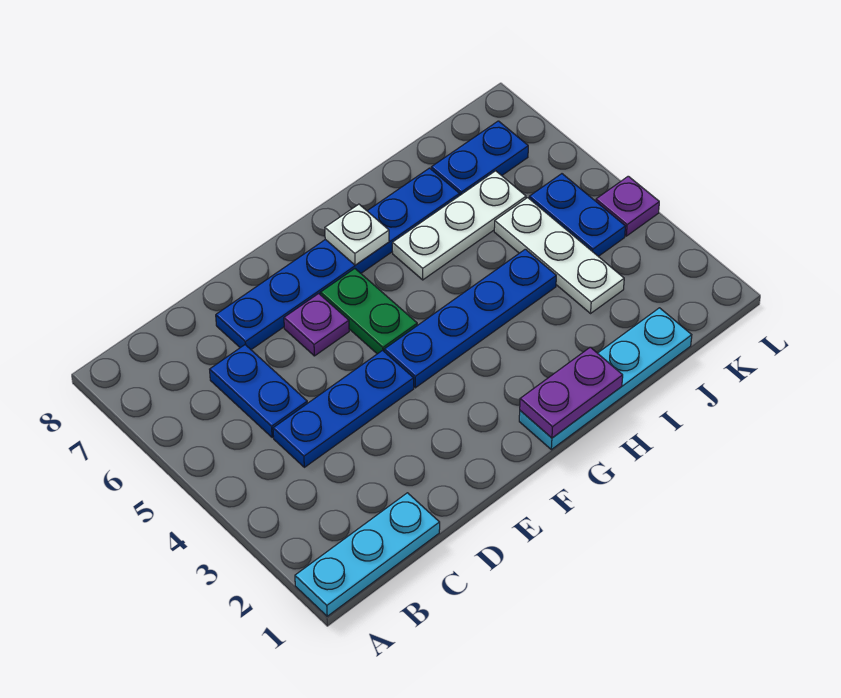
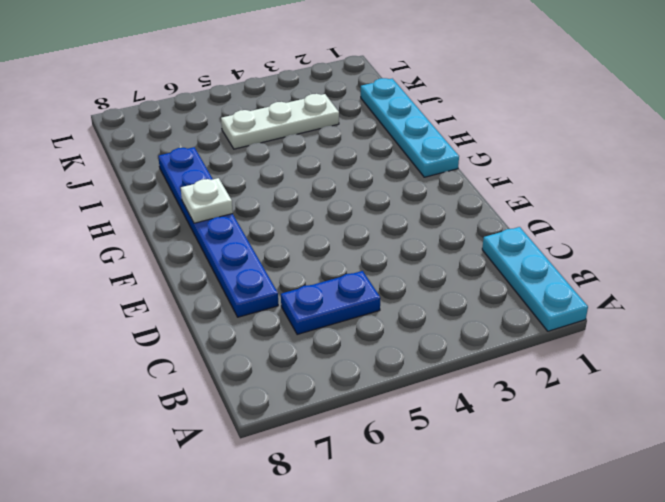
none -> blue plate C4:E4 level 1
none -> purple plate E6 level 1
none -> blue plate F4:I4 level 1

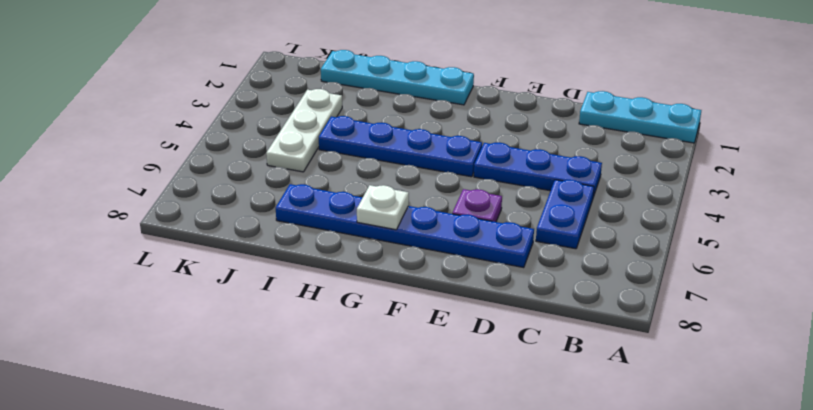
none -> green plate F5:F6 level 1
none -> white plate H6:J6 level 1
none -> blue plate J7:K7 level 1

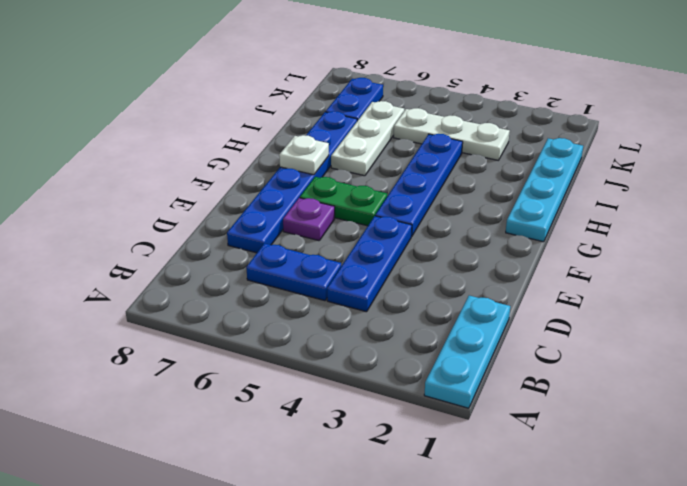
none -> blue plate K4:K5 level 1
none -> purple plate L4 level 1
none -> purple plate G1:H1 level 2

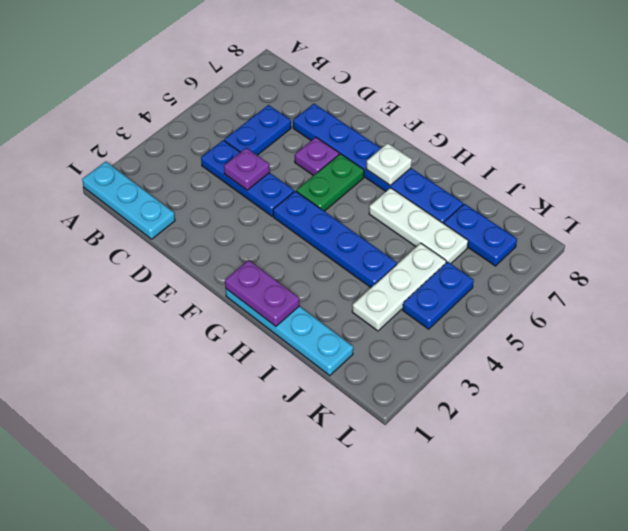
purple plate D4 level 2 -> purple plate L4 level 1

